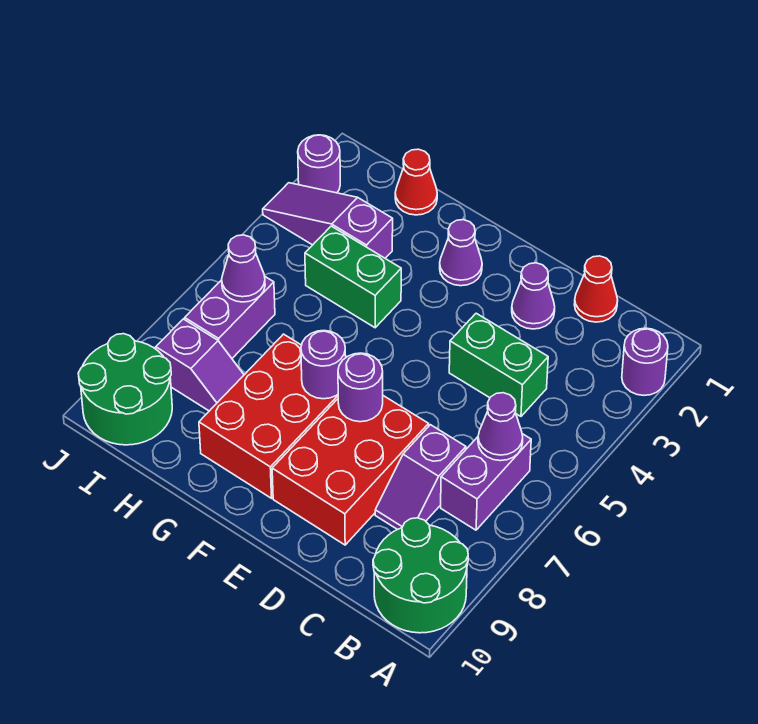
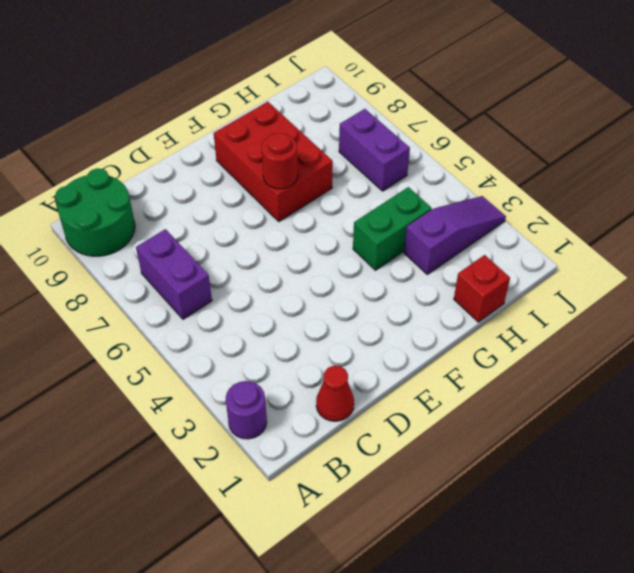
red round brick F7 level 2 -> purple round brick F7 level 2
red brick H1 level 1 -> red cone H1 level 1
none -> green brick C4:D4 level 1
none -> purple slope C7:C8 level 1 top 7
none -> purple cone D2 level 1

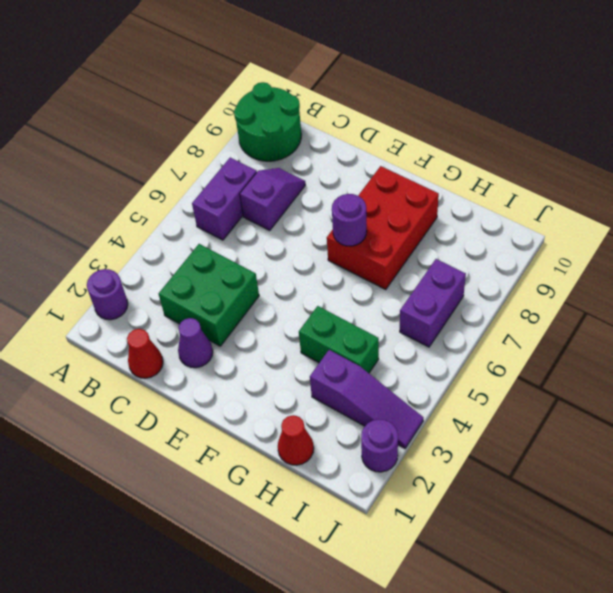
green brick C3:D4 level 1 -> green brick C4:D4 level 1
none -> red brick D7:E9 level 1
none -> purple cone F2 level 1
none -> purple slope H8:I8 level 1 top I

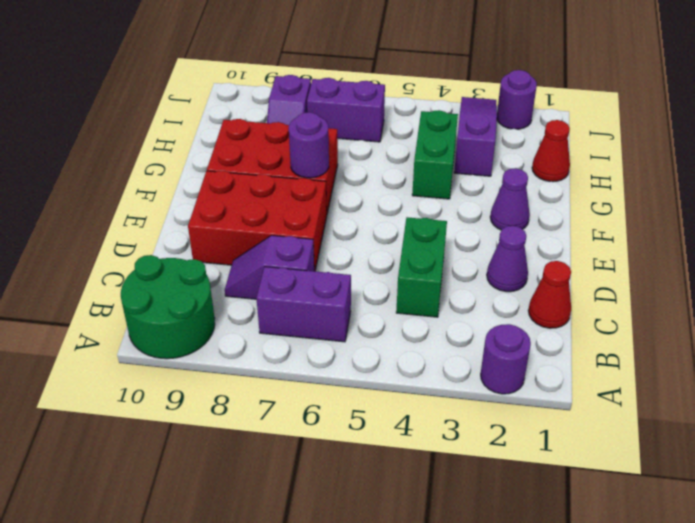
none -> green round brick I9:J10 level 1
none -> purple cone B6 level 2
none -> purple round brick E7 level 2

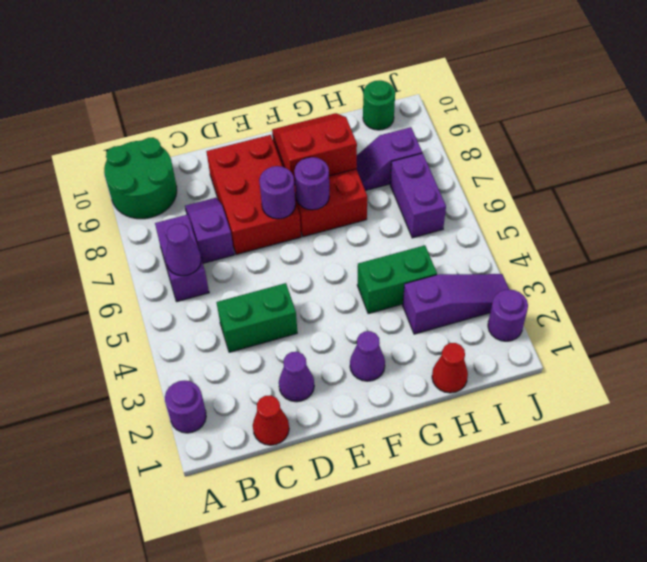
red slope F8:G9 level 2 top 8 -> none
green round brick I10 level 1 -> green round brick I9:J10 level 1
none -> purple cone I6 level 2

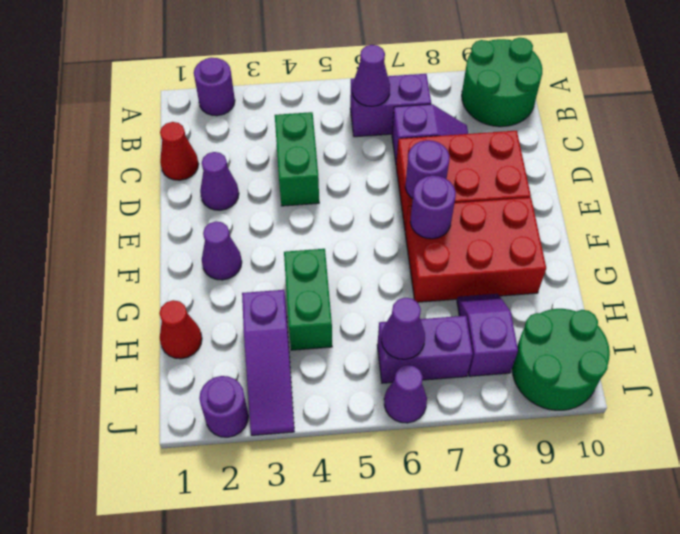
purple cone J6 level 1 -> none

